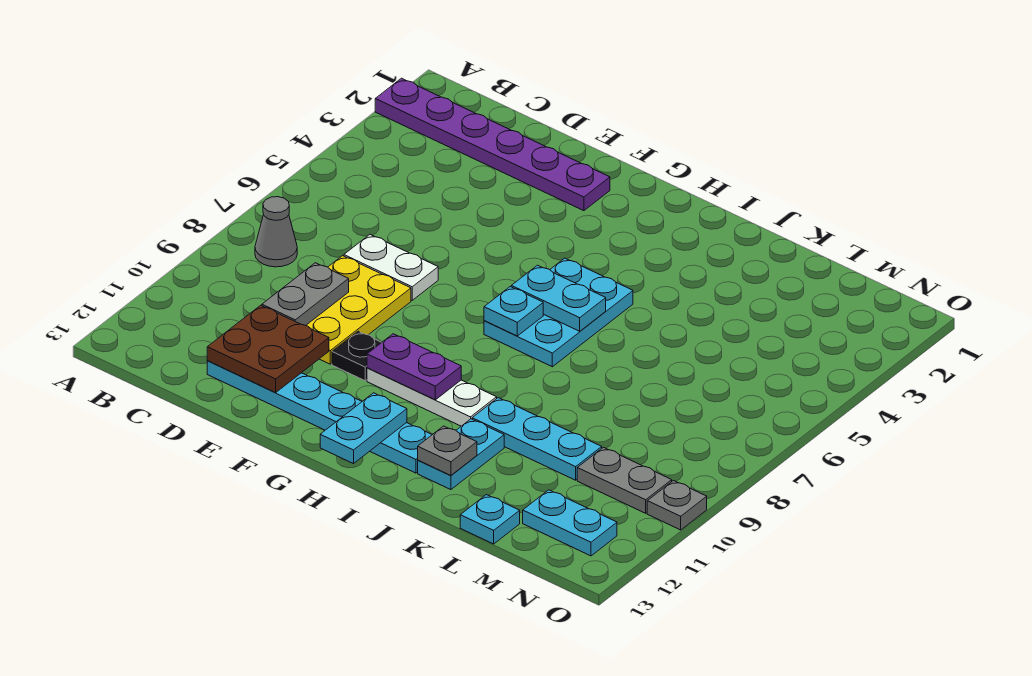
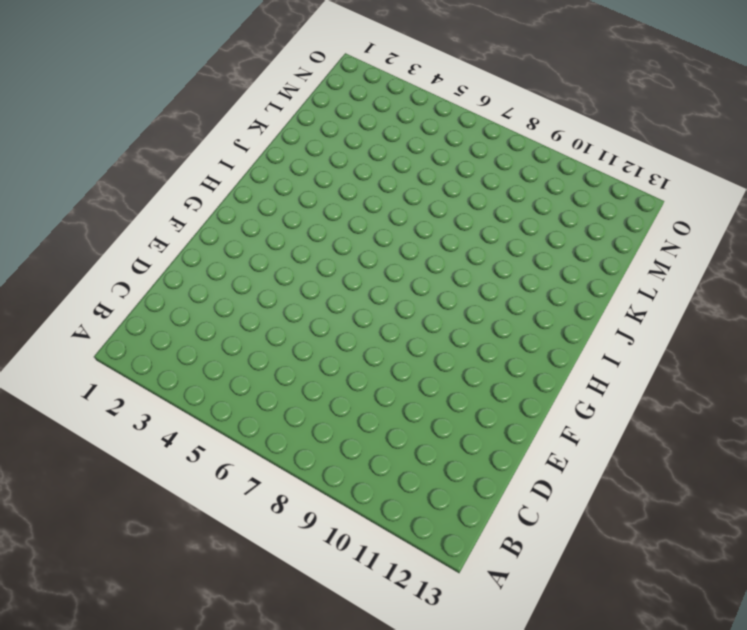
none -> purple plate A2:F2 level 1
none -> grey cone B8 level 1
none -> white plate D7:E7 level 1

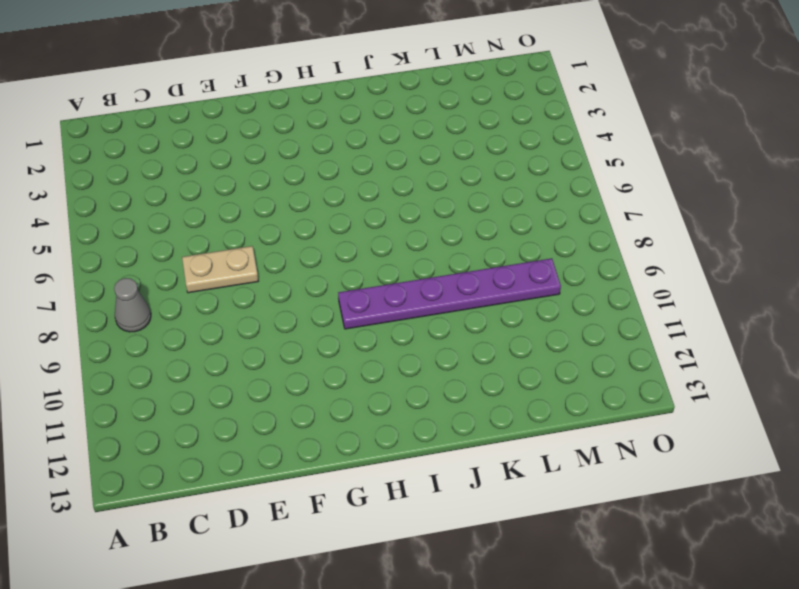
tan plate D7:E7 level 1 -> white plate D7:E7 level 1
purple plate H9:M9 level 1 -> purple plate A2:F2 level 1
none -> yellow plate D8:E10 level 1
none -> cyan plate D12:I12 level 1
none -> black plate F10 level 1

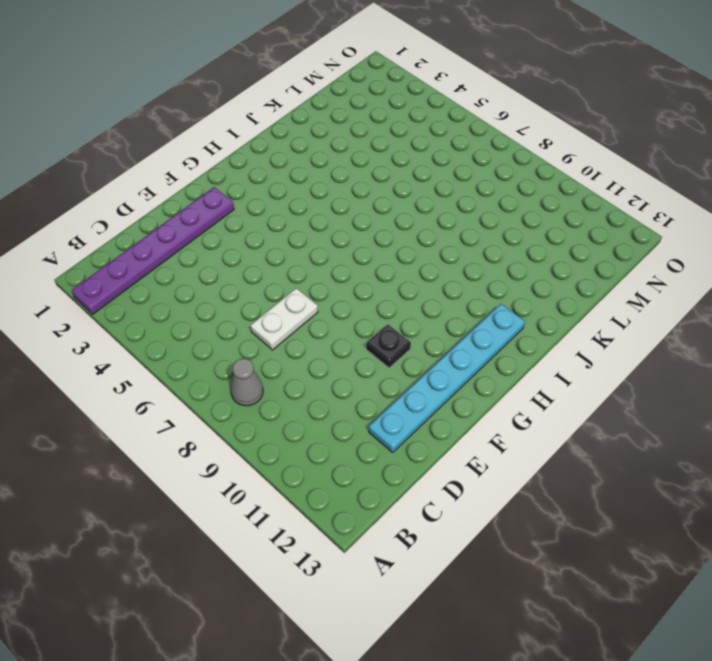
none -> yellow plate D8:E10 level 1
none -> white plate G10:I10 level 1
none -> cyan plate H5:I7 level 1

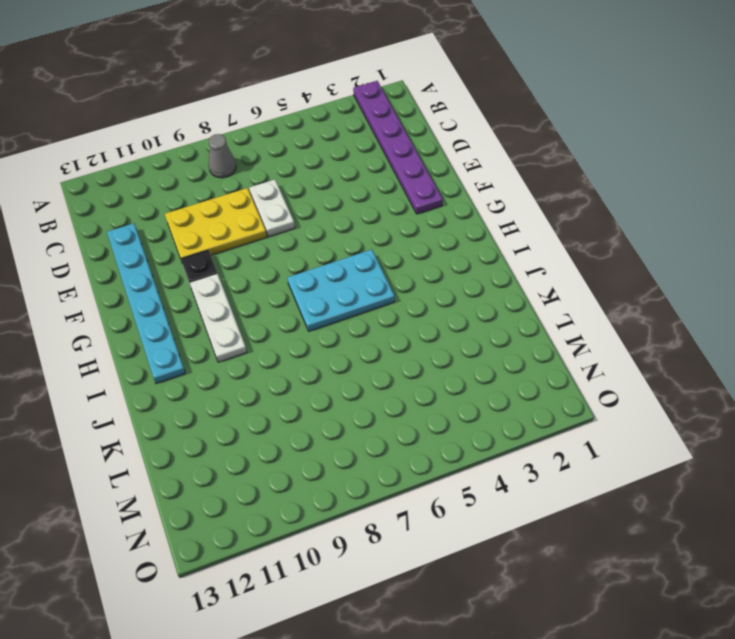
none -> cyan plate J10:L10 level 1
none -> cyan plate J11:J12 level 1
none -> cyan plate L13 level 1

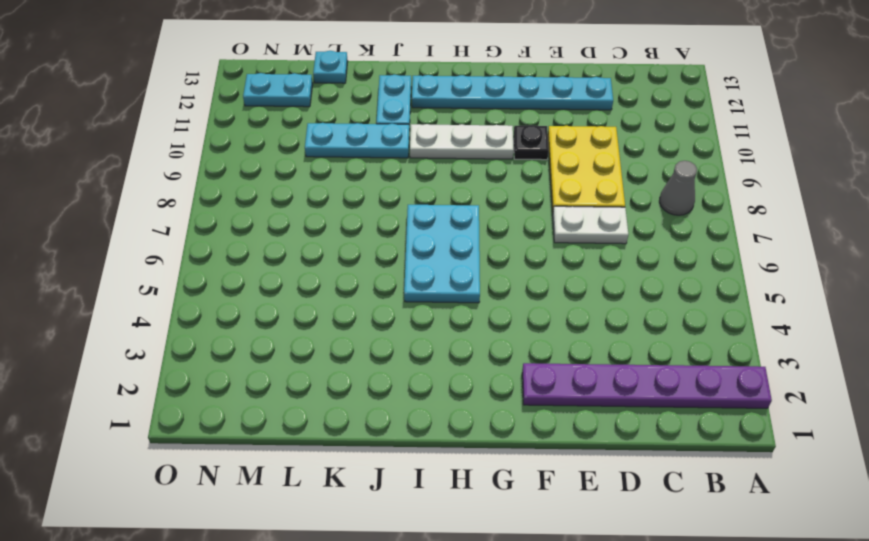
none -> grey plate M10:N10 level 1
none -> grey plate O10 level 1
none -> grey plate D9:D10 level 2

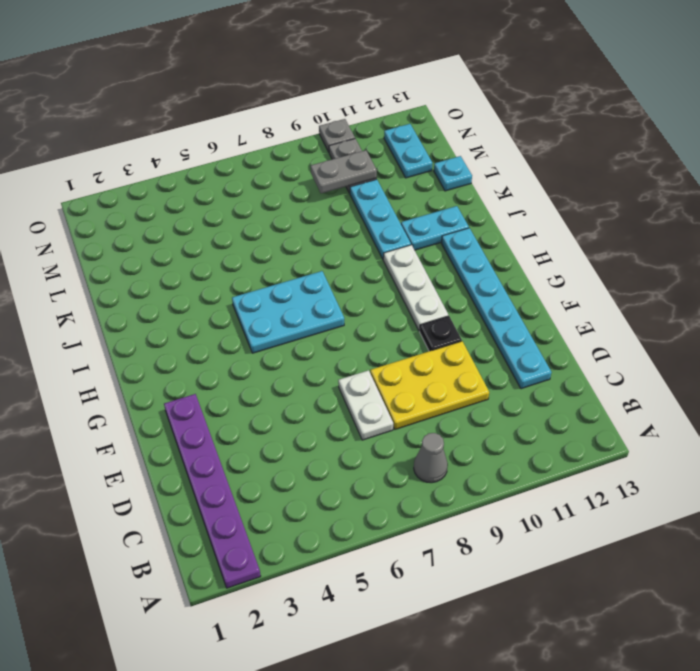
grey plate M9:M10 level 2 -> grey plate D9:D10 level 2
none -> brown plate D11:E12 level 2
none -> purple plate G10:H10 level 2
none -> cyan plate H6:I6 level 2

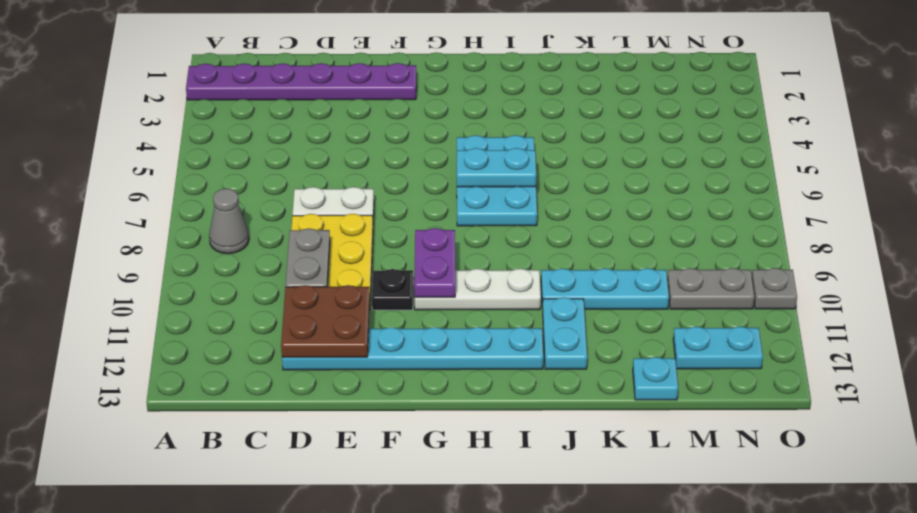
purple plate G9:G10 level 2 -> purple plate G10:H10 level 2
none -> cyan plate H7 level 2
none -> cyan plate H12:H13 level 2
none -> grey plate J12 level 2

